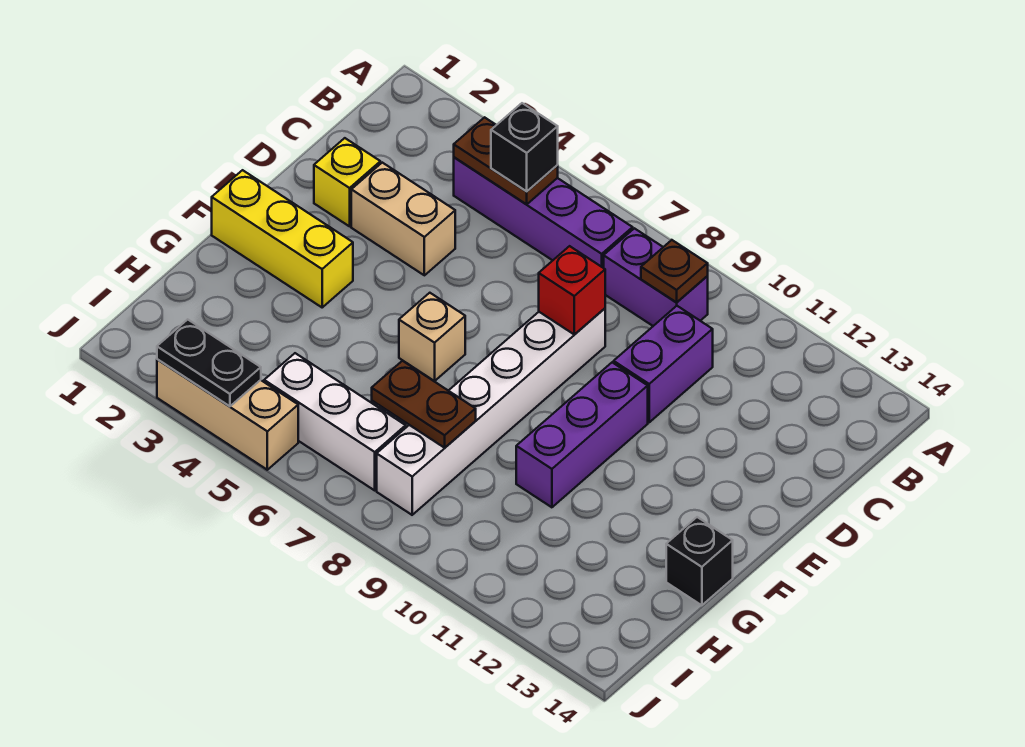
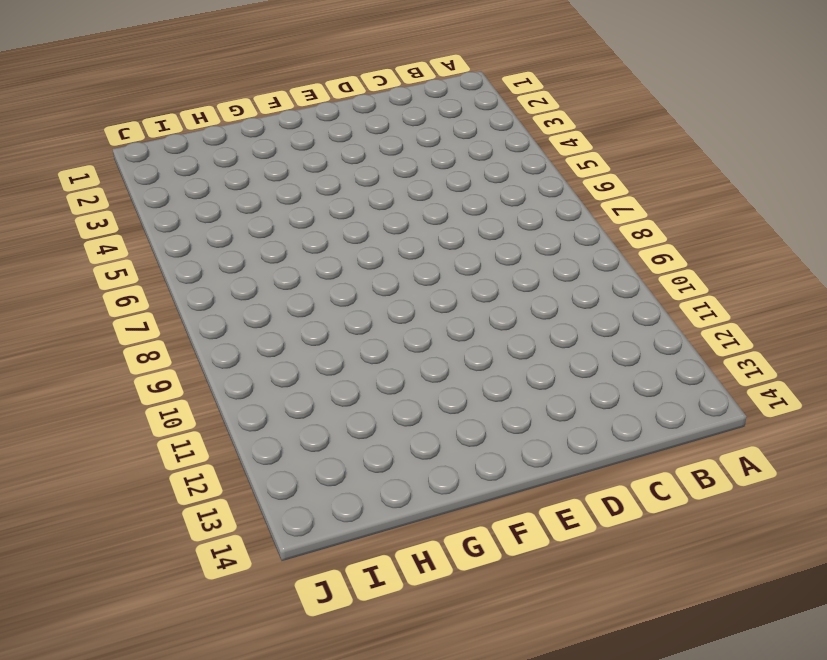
none -> purple brick B4:B7 level 1
none -> purple brick B8:B9 level 1
none -> purple brick C10:D10 level 1

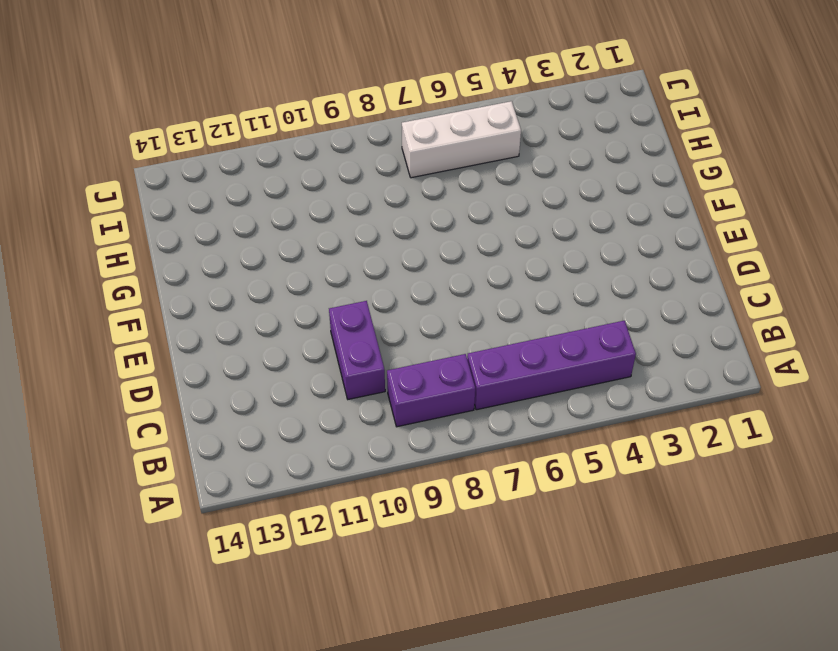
none -> yellow brick D2 level 1
none -> tan brick D3:D4 level 1
none -> white brick D8:I8 level 1

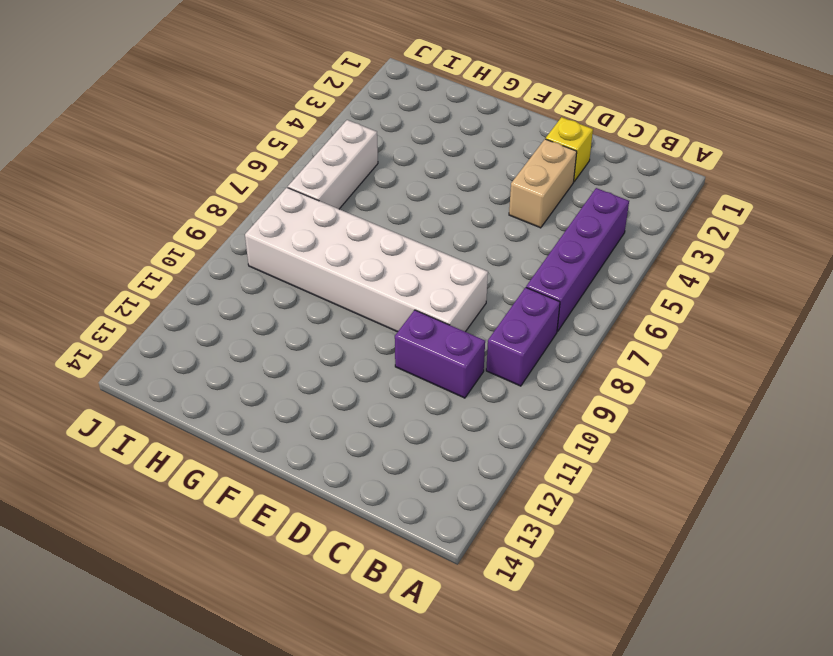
white brick D8:I9 level 1 -> white brick D8:I8 level 1
none -> purple brick E10:G10 level 1
none -> yellow brick F1:F3 level 1
none -> tan brick F6 level 1

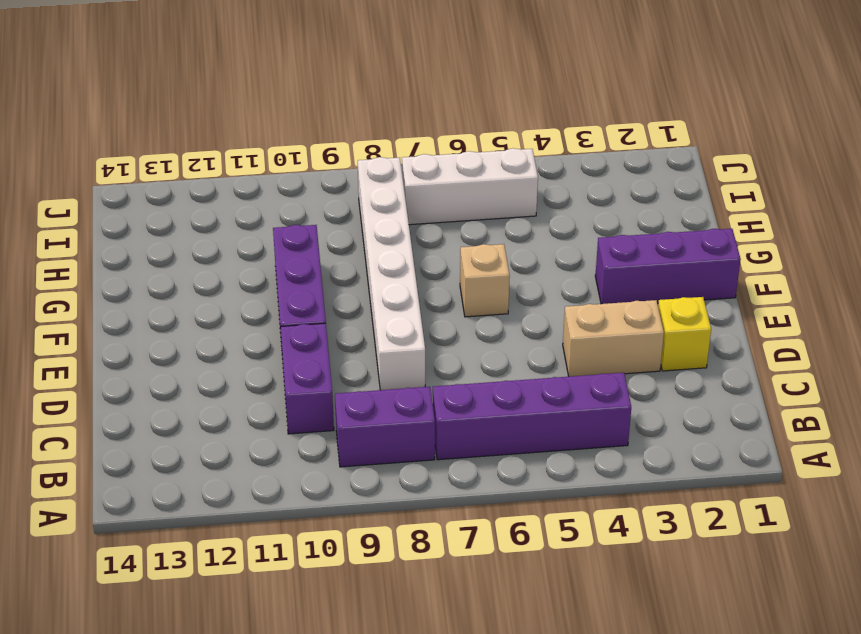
purple brick F1:F3 level 1 -> yellow brick F1:F3 level 1
none -> black brick G14 level 1
none -> tan brick J3:J5 level 1
none -> brown plate B4:B5 level 2

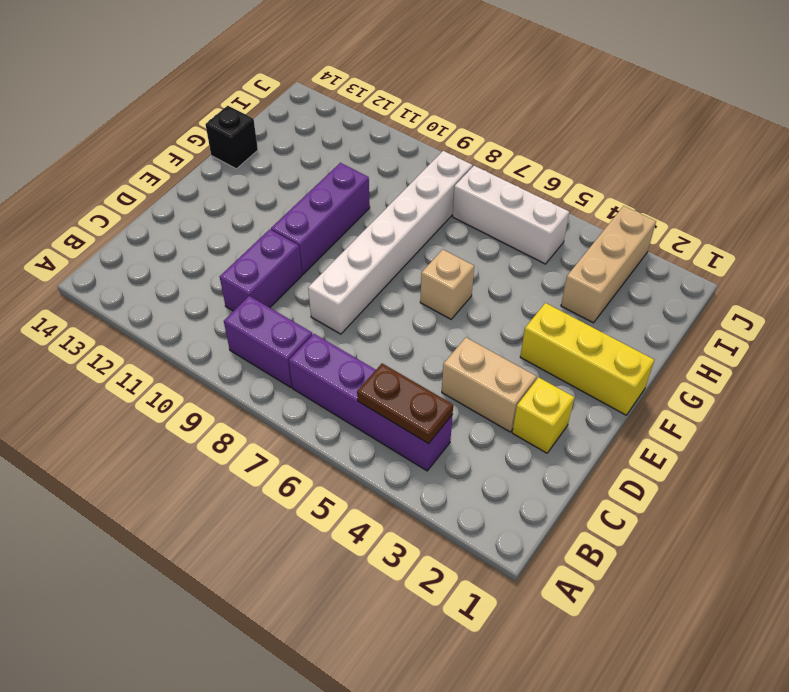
tan brick H3:J3 level 1 -> tan brick J3:J5 level 1
none -> brown plate B9 level 2
none -> red brick D8 level 2
none -> brown plate H7:H8 level 2

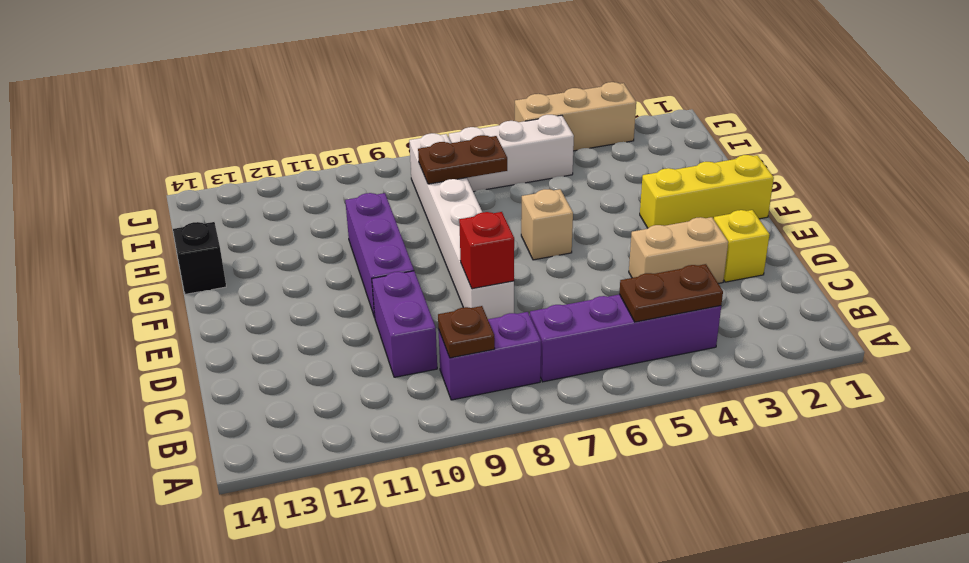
none -> black plate J3:J4 level 2
none -> black brick B5 level 3

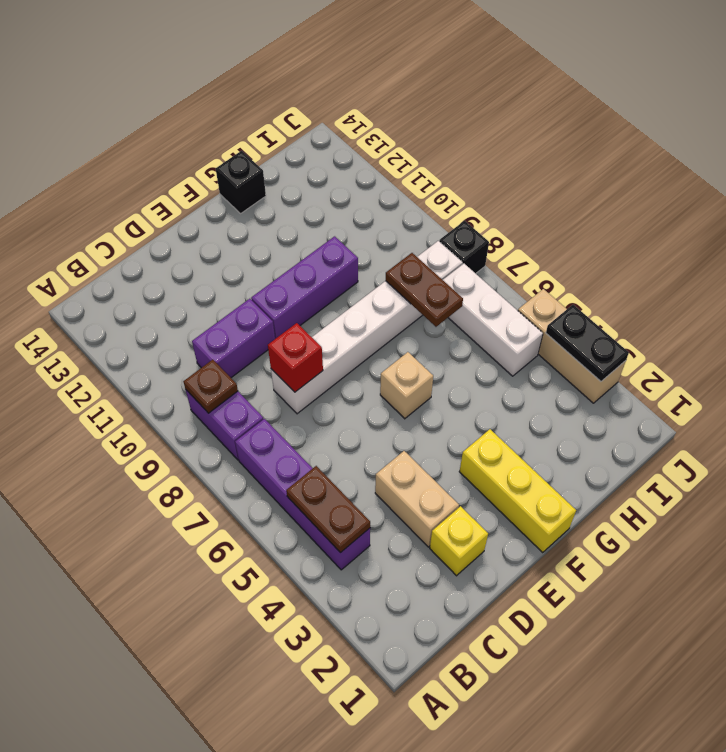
black brick J8 level 1 -> black brick B5 level 3

